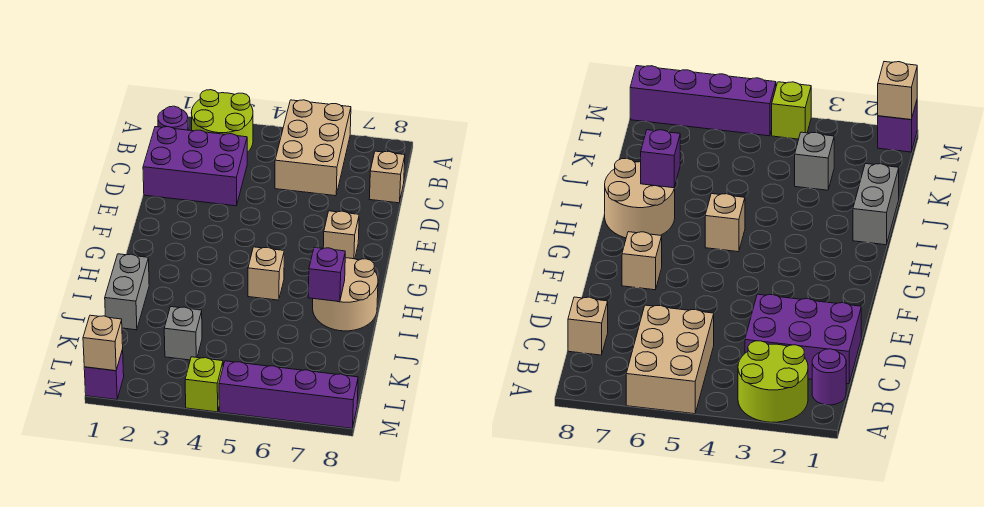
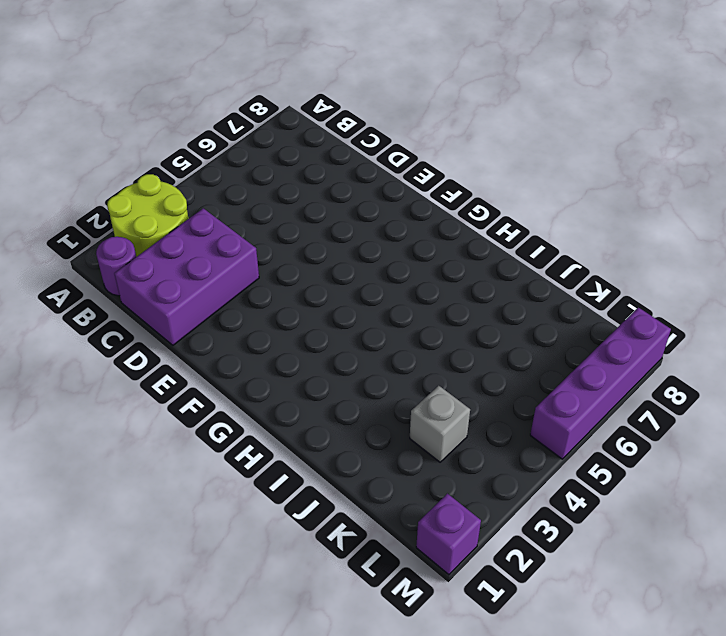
none -> tan brick A5:C6 level 1
none -> tan brick C8 level 1
none -> tan brick F7 level 1

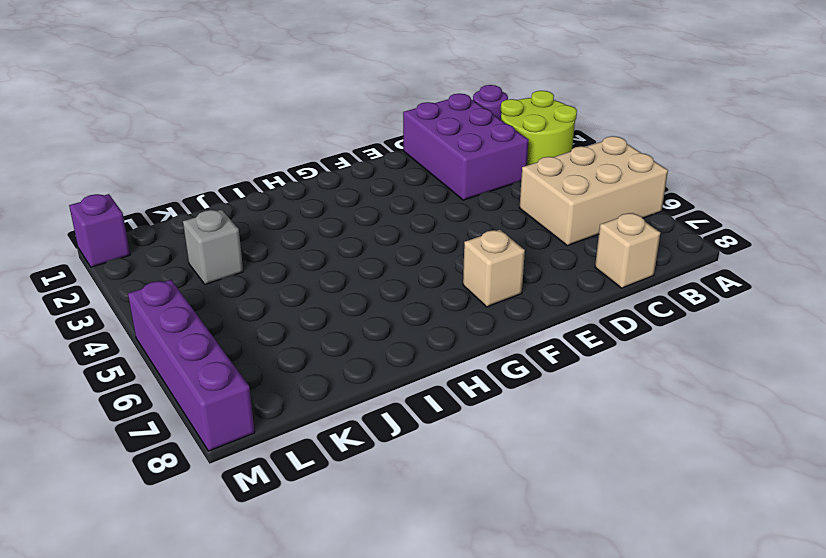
none -> tan brick H5 level 1
none -> tan round brick H7:I8 level 1
none -> grey brick I1:J1 level 1

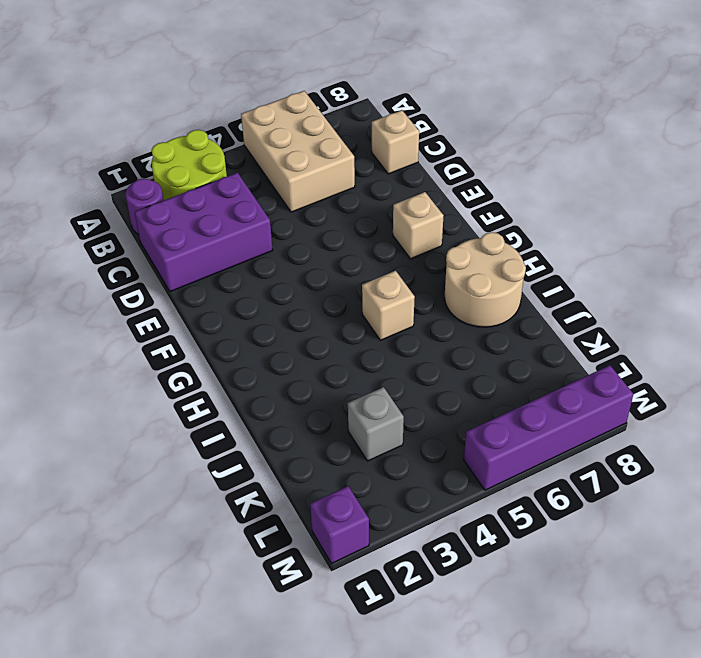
none -> grey brick I1:J1 level 1
none -> lime brick M4 level 1
none -> purple brick I7 level 2

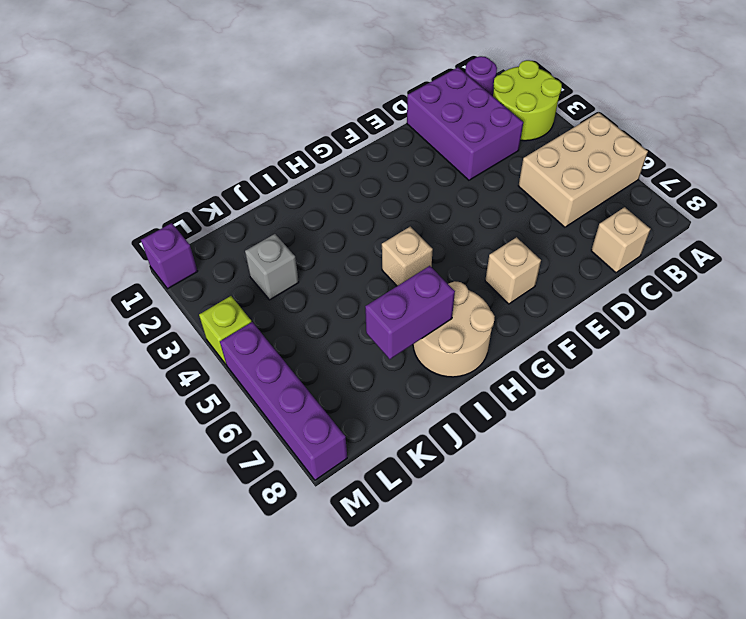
purple brick I7:J7 level 2 -> purple brick I7 level 2
none -> grey brick I1:J1 level 1
none -> tan brick M1 level 2

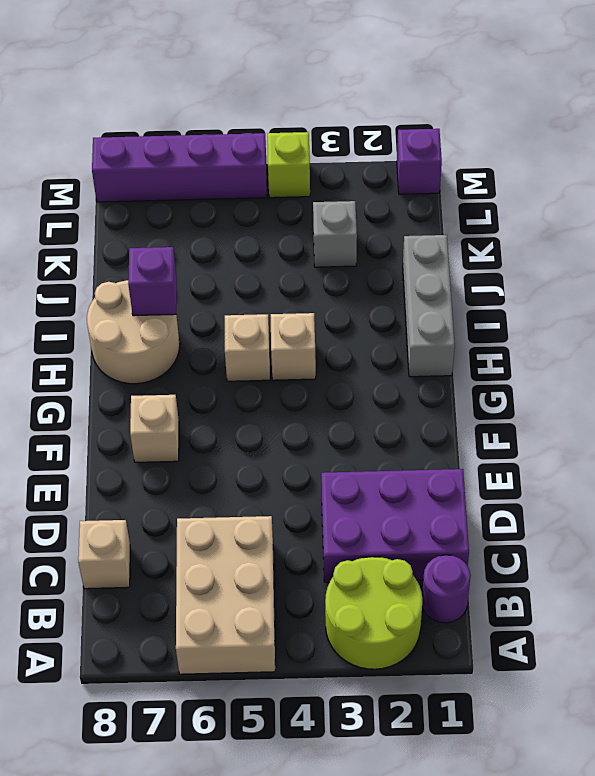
grey brick H1:J1 level 1 -> grey brick I1:J1 level 1
tan brick H4 level 1 -> tan brick M1 level 2

